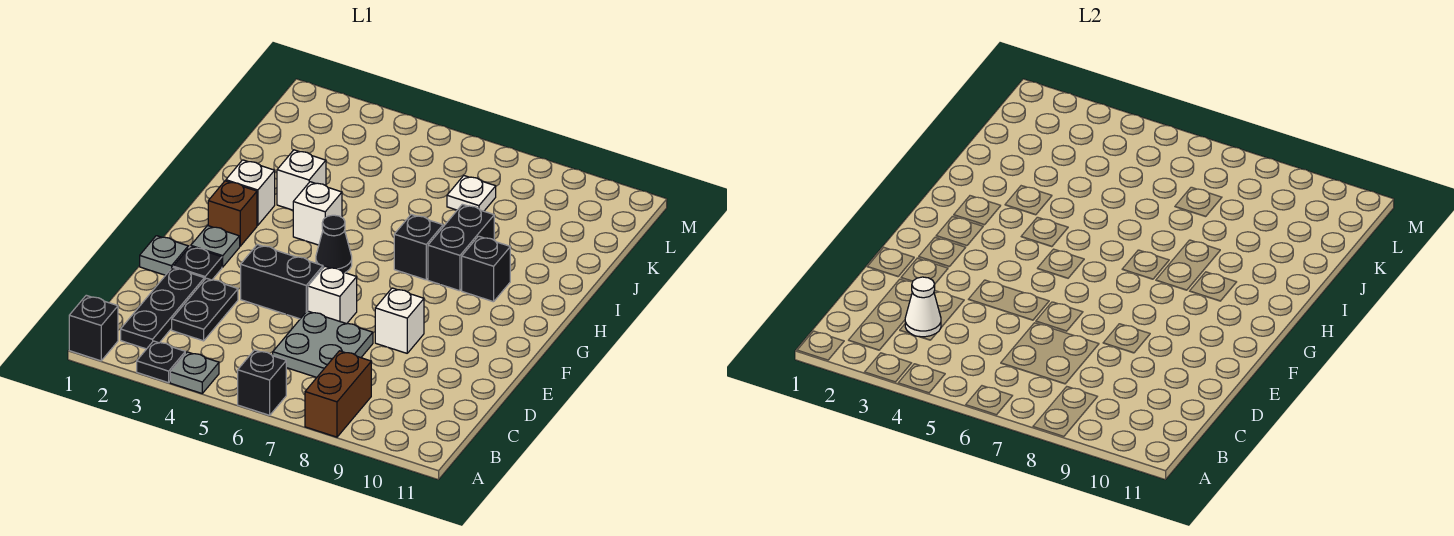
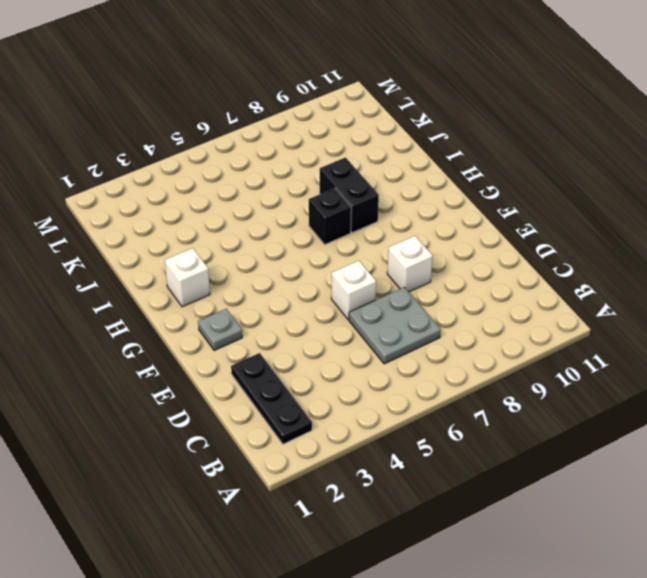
none -> black brick A1 level 1
none -> black plate A3 level 1
none -> grey plate A4 level 1

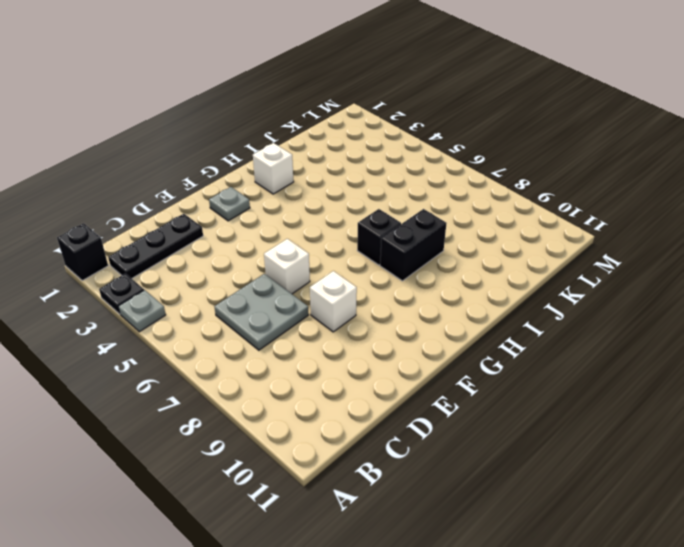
none -> black brick A6 level 1
none -> brown brick A8:B8 level 1
none -> black plate C3:D3 level 1

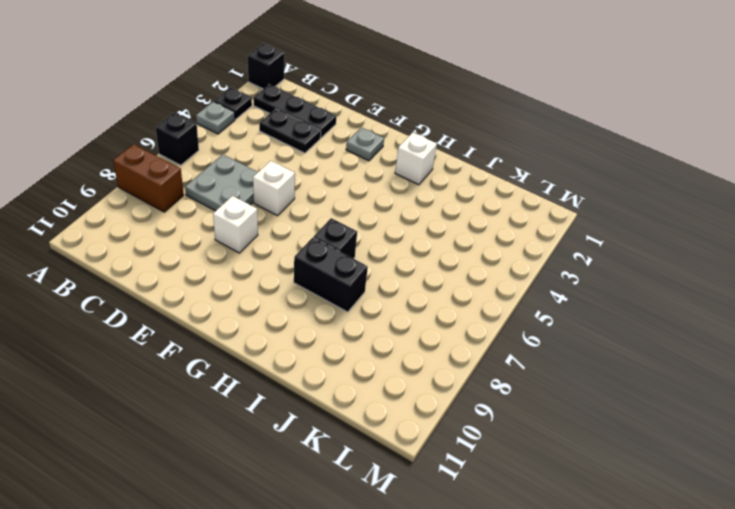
none -> grey plate E1 level 1
none -> black plate E2 level 1
none -> black brick E4:E5 level 1

